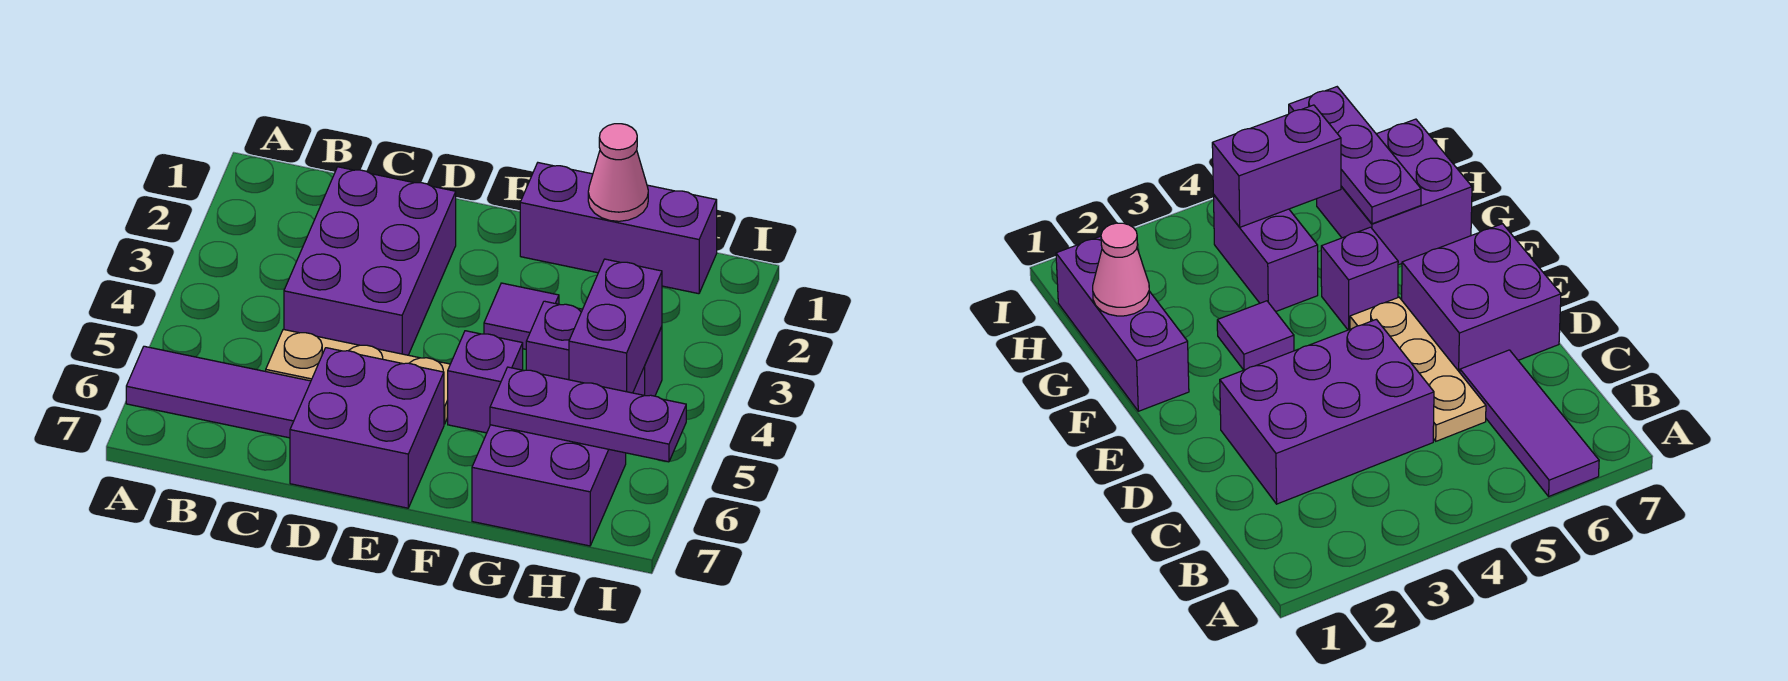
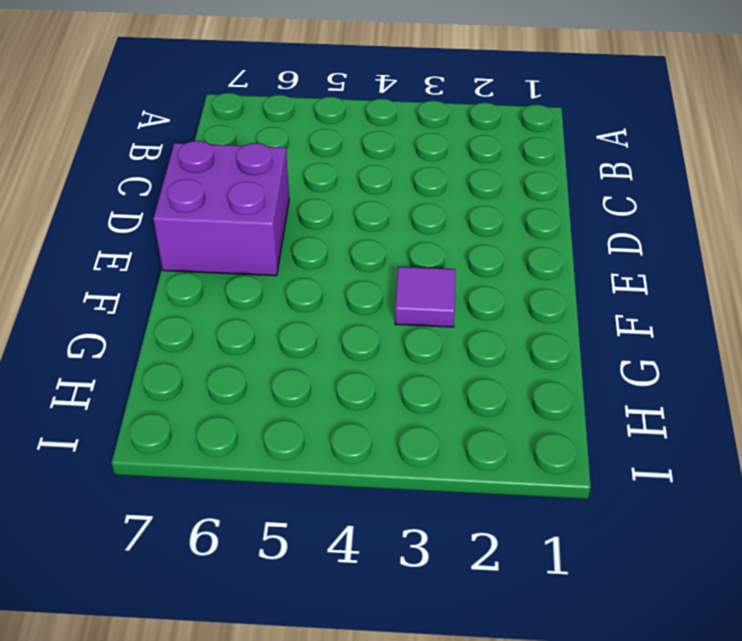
none -> purple tile A6:C6 level 1
none -> purple brick C2:D4 level 1
none -> tan plate C5:E5 level 1

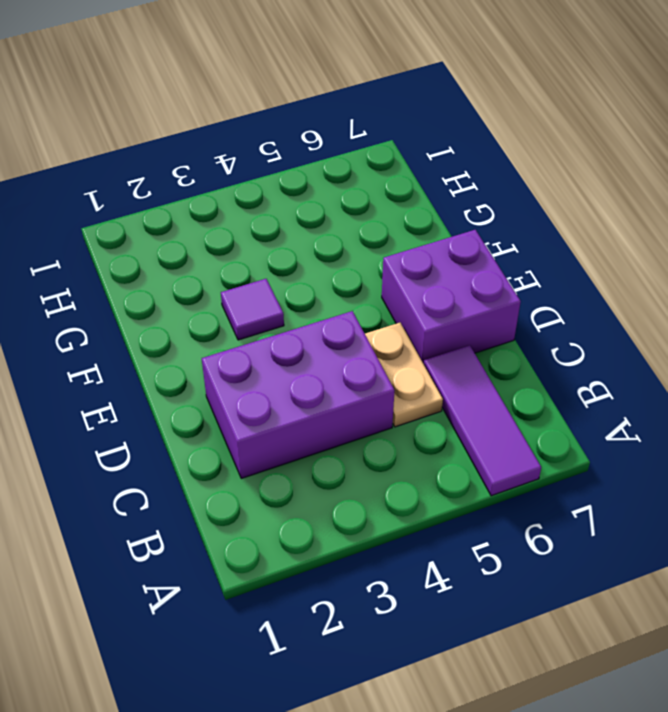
tan plate C5:D5 level 1 -> tan plate C5:E5 level 1
none -> purple brick F1:H1 level 1
none -> purple brick F5 level 1
none -> purple brick G4:H4 level 1

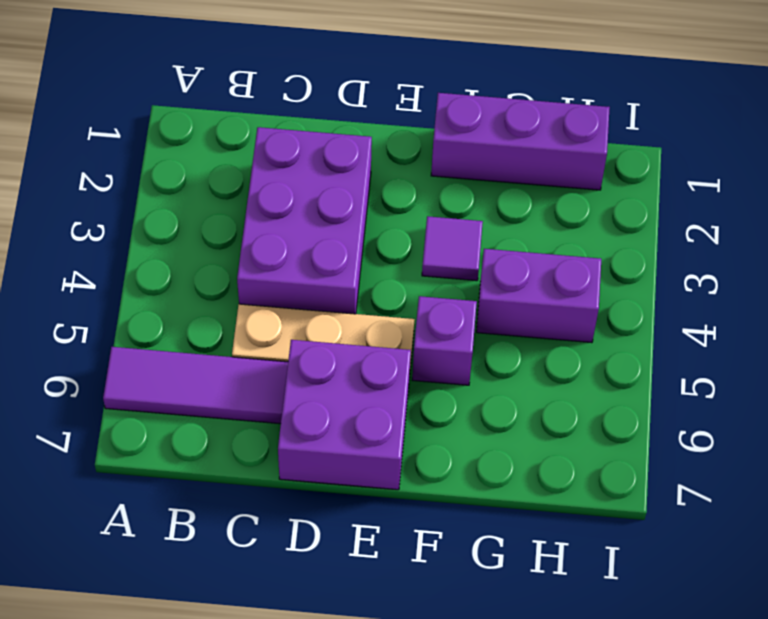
none -> purple brick G6:H7 level 1
none -> pink cone G1 level 2
none -> purple plate G6:I6 level 2

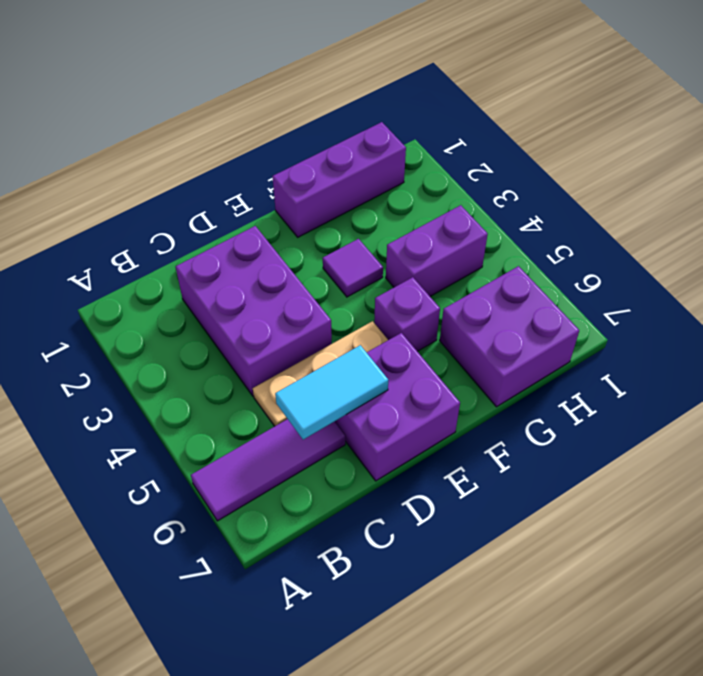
cyan tile C6:D6 level 2 -> none
none -> pink cone G1 level 2
none -> purple plate G6:I6 level 2
none -> purple brick H4:H5 level 2

